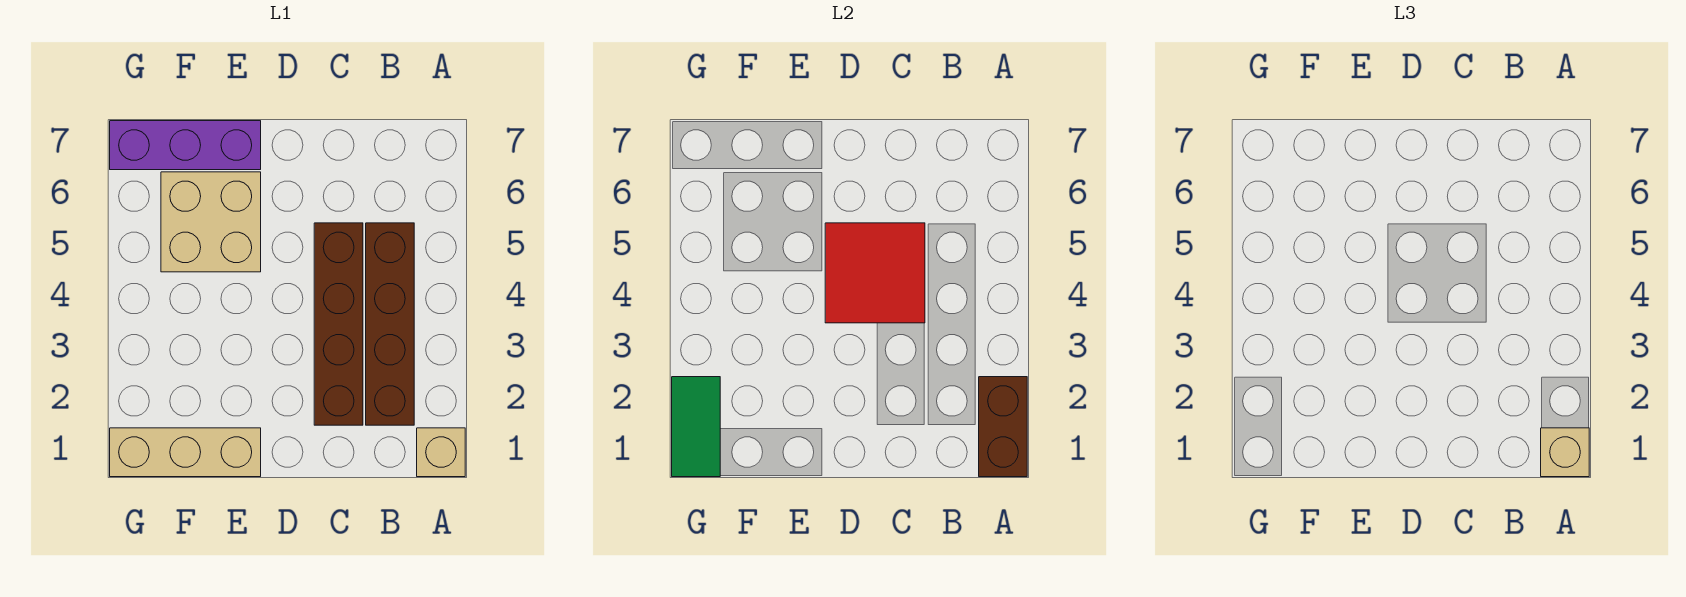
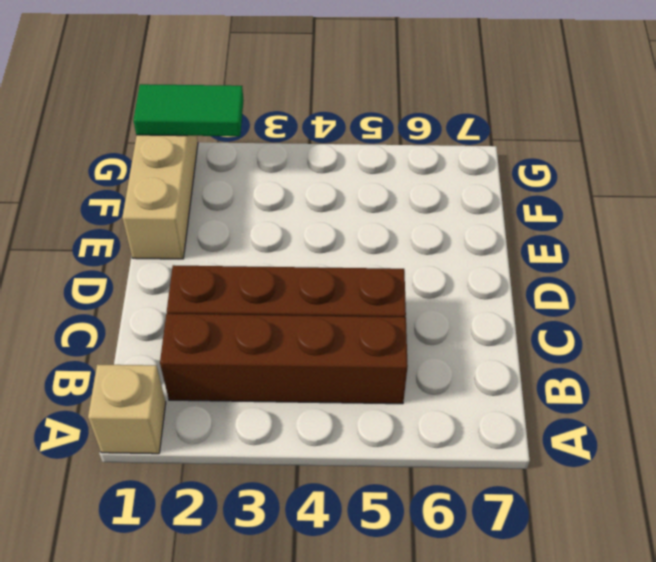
none -> tan brick E5:F6 level 1
none -> purple brick E7:G7 level 1

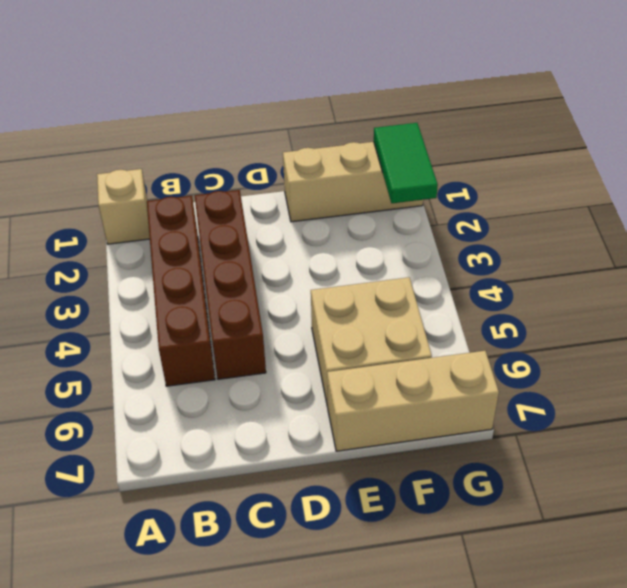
tan brick E7:G7 level 1 -> purple brick E7:G7 level 1
none -> brown brick A1:A2 level 2
none -> red tile C4:D5 level 2

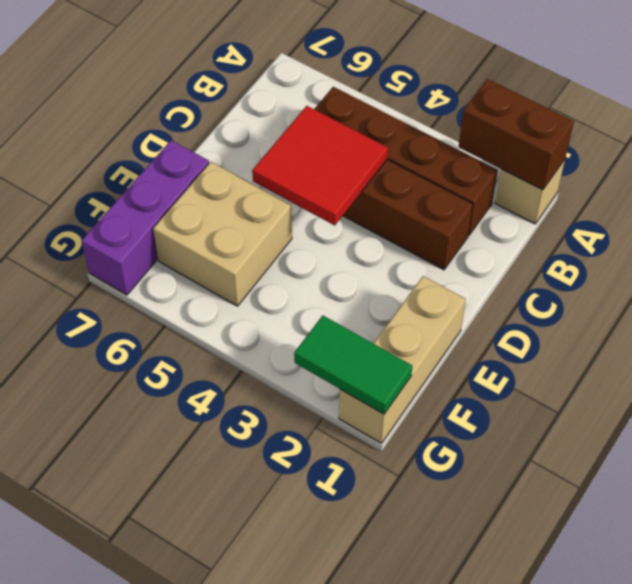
none -> tan brick A1 level 3

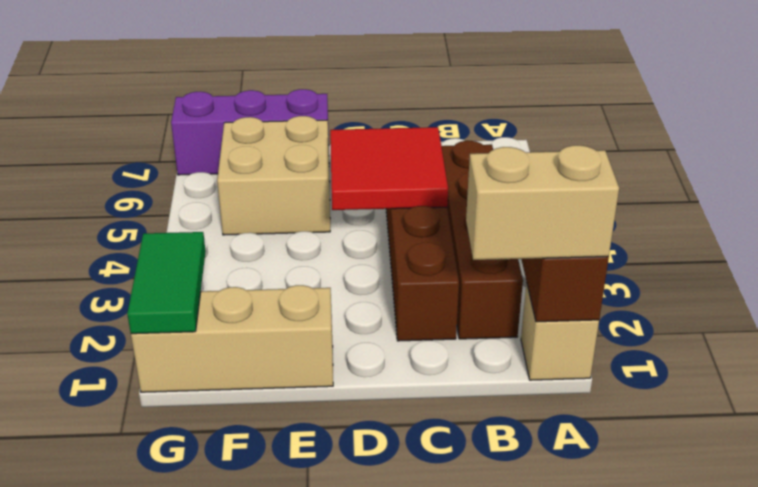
tan brick A1:B1 level 3 -> tan brick A1 level 3

